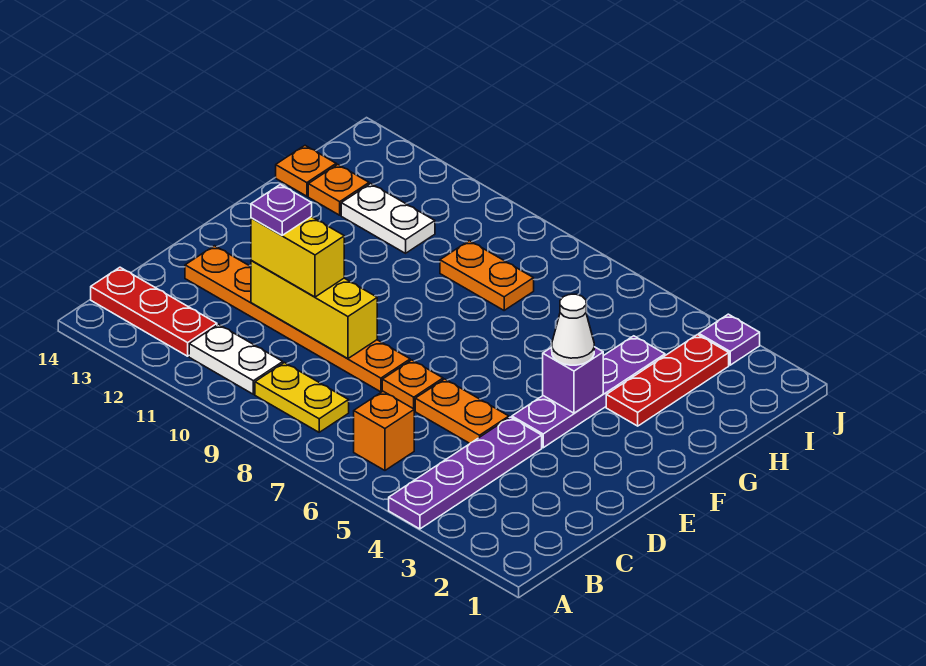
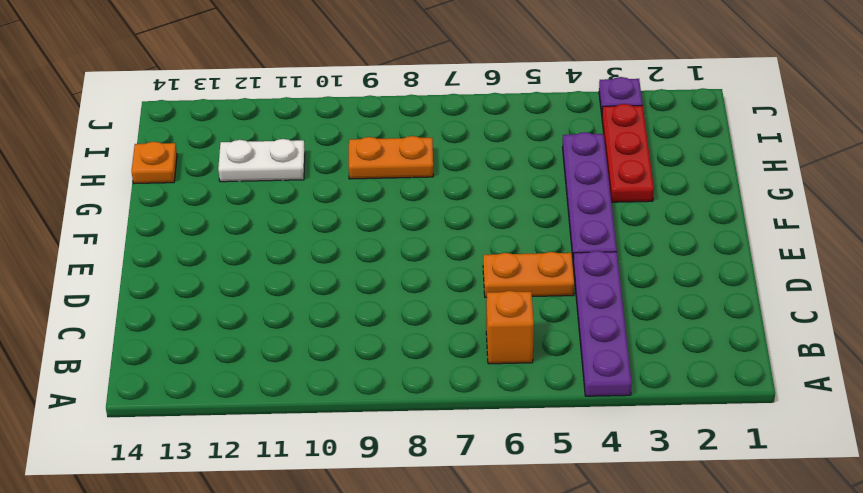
none -> yellow plate B8:B9 level 1
none -> white plate B10:B11 level 1
none -> red plate B12:B14 level 1

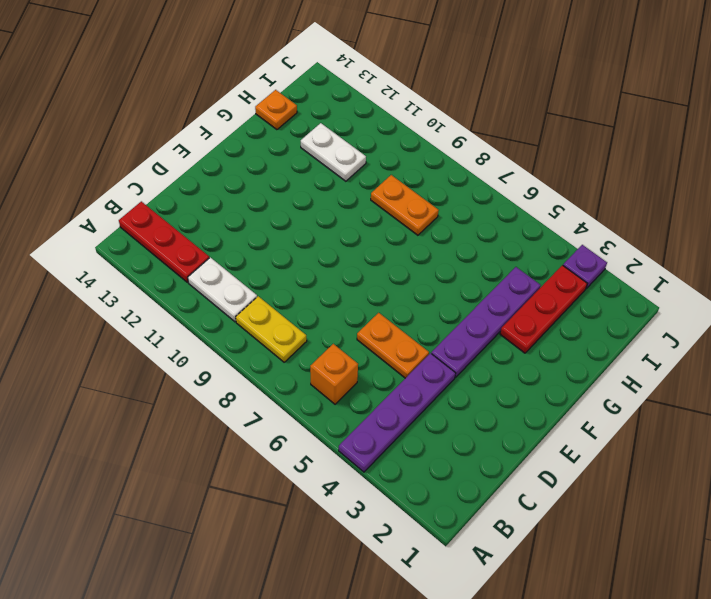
none -> orange plate D7 level 1
none -> orange plate D8:D13 level 1
none -> orange plate H13 level 1

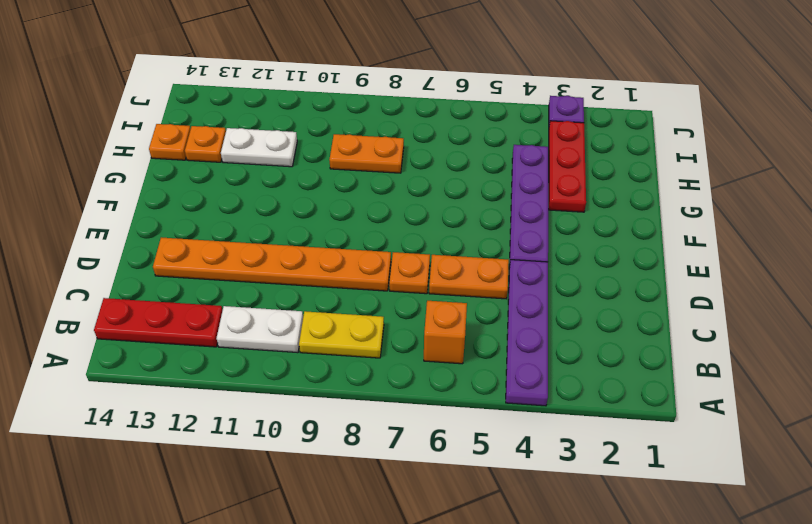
none -> yellow brick D9:D11 level 2
none -> purple brick F4 level 2
none -> yellow brick D10:D11 level 3

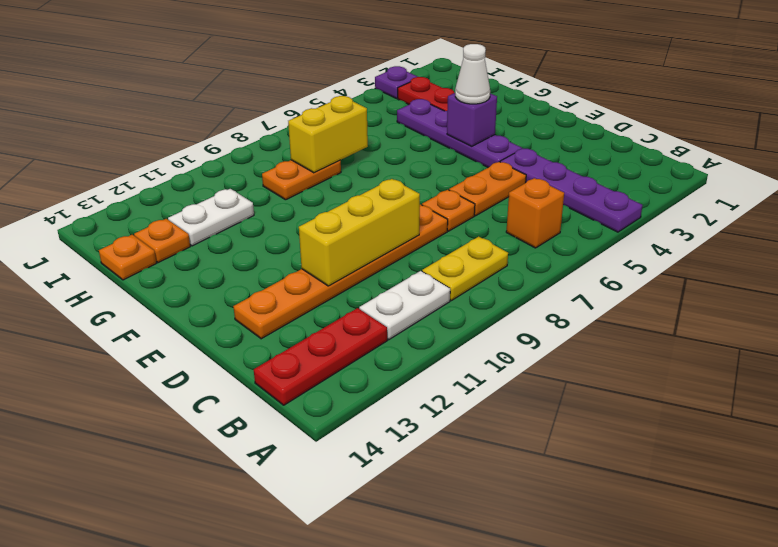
yellow brick H7:H8 level 2 -> yellow brick D10:D11 level 3
none -> purple plate D11 level 4

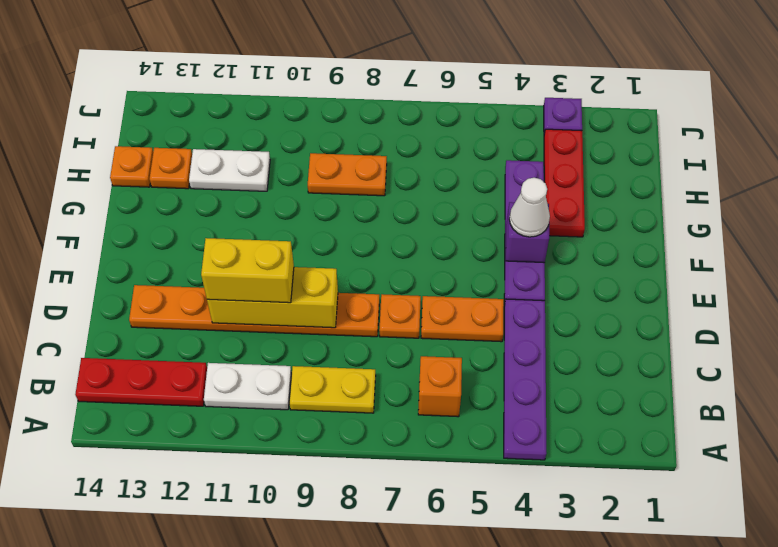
none -> purple plate D11 level 4

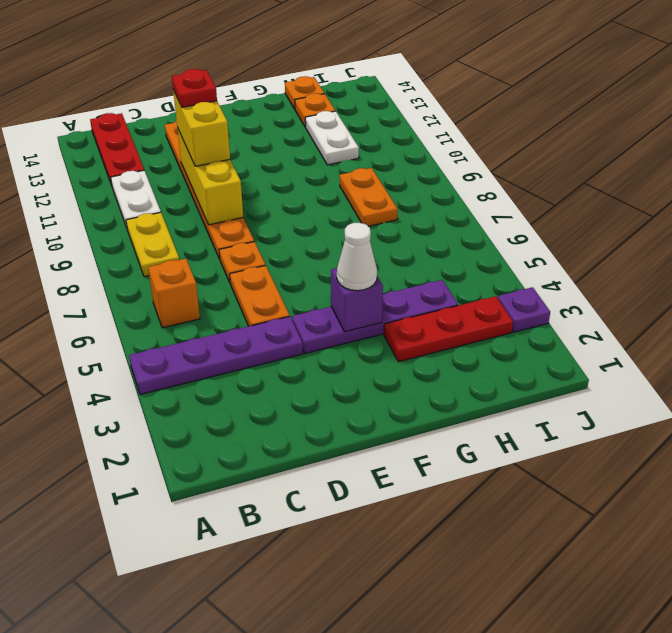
red plate D11 level 4 -> purple plate D11 level 4

